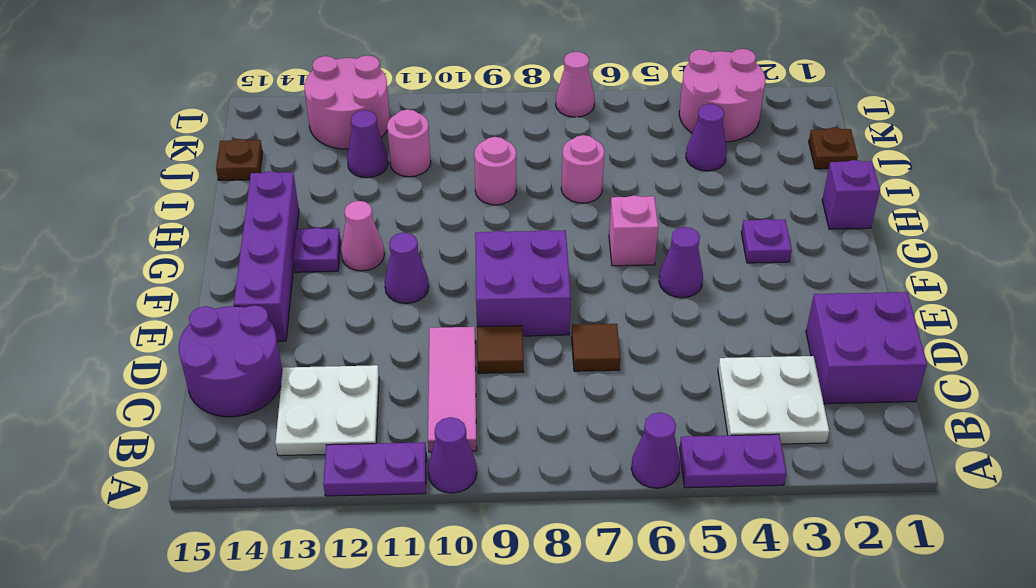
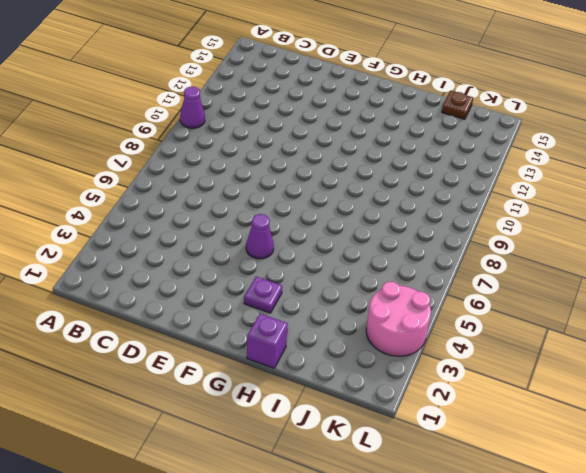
none -> purple plate A4:A5 level 1
none -> purple cone A6 level 1
none -> purple plate A11:A12 level 1
none -> white plate B3:C4 level 1

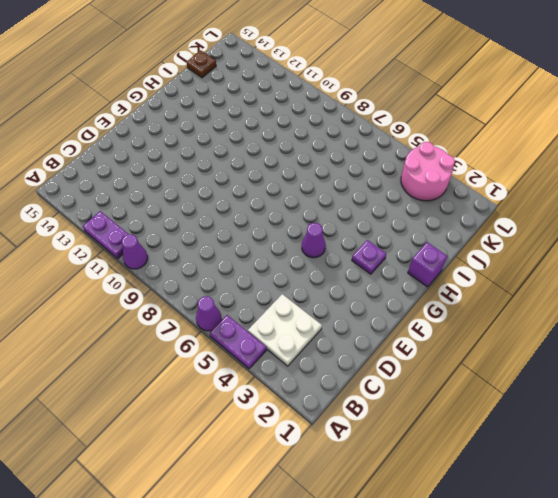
none -> pink tile B10:D10 level 1
none -> white plate B12:C13 level 1
none -> purple brick C1:D2 level 1
none -> purple round brick C14:D15 level 1

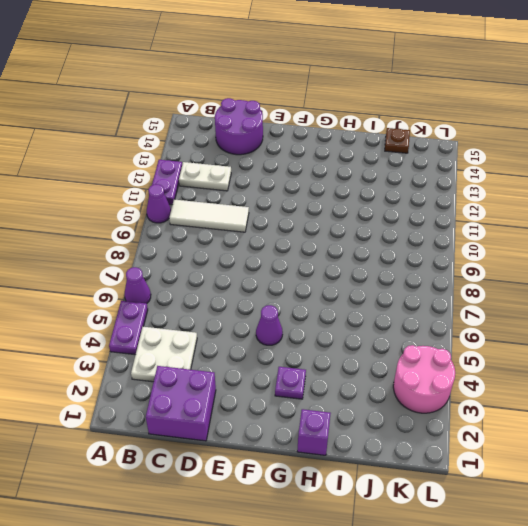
white tile B10:D10 level 1 -> pink tile B10:D10 level 1
white plate B12:C12 level 1 -> white plate B12:C13 level 1
none -> brown tile D7 level 1
none -> brown tile D9 level 1
none -> purple brick E8:F9 level 1
none -> purple brick E14:H14 level 1

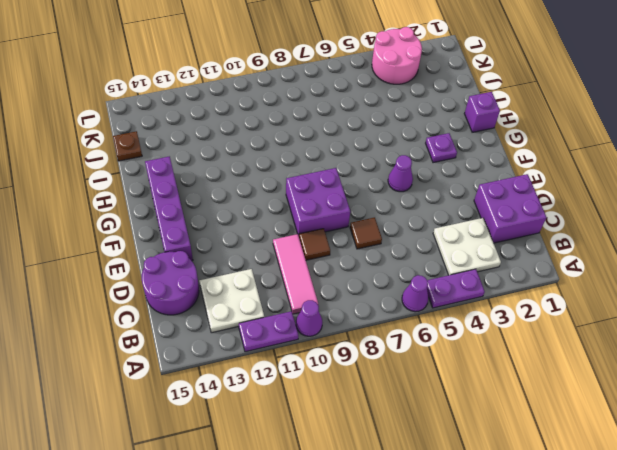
none -> purple cone F11 level 1
none -> pink brick G6 level 1
none -> pink cone G12 level 1
none -> purple plate G13 level 1

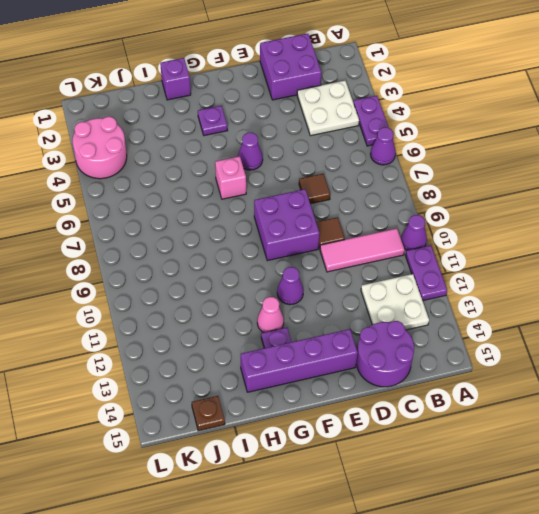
none -> pink round brick I7 level 1
none -> pink round brick I9 level 1
none -> brown plate J1 level 1
none -> purple cone J4 level 1

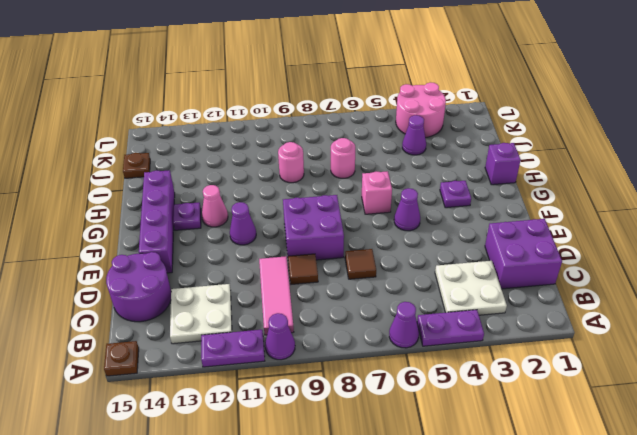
brown plate A15 level 1 -> brown plate J1 level 1
none -> pink round brick J11 level 1
none -> purple cone J12 level 1
none -> pink round brick K12:L13 level 1
none -> pink cone L7 level 1

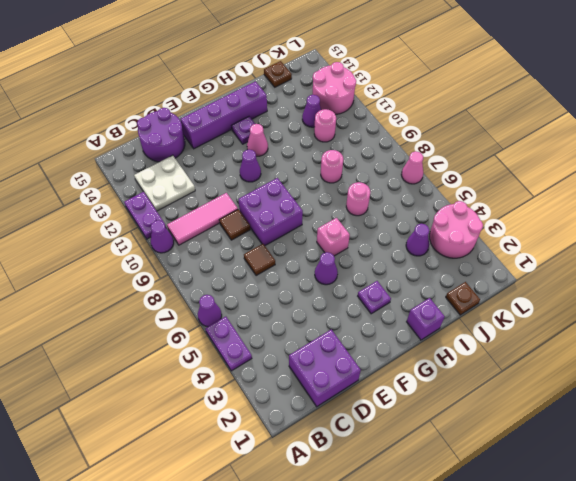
none -> white plate B3:C4 level 1

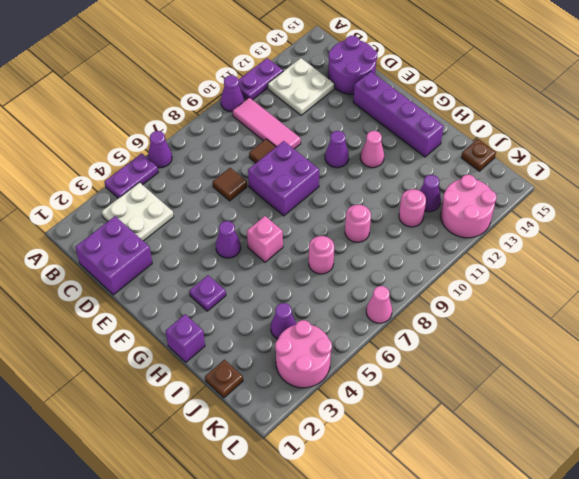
none -> purple plate G13 level 1

